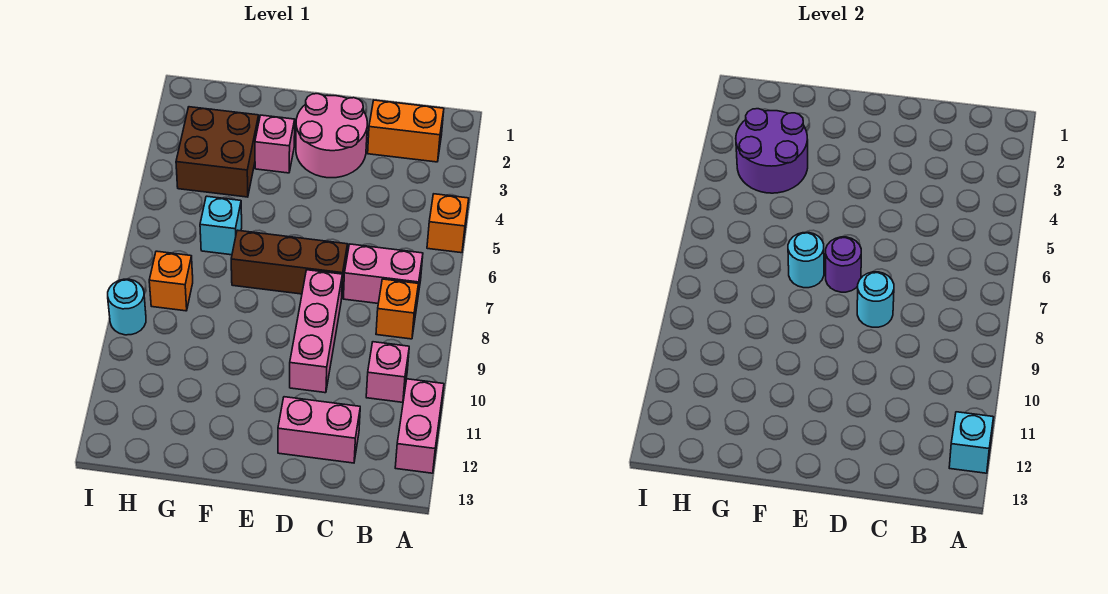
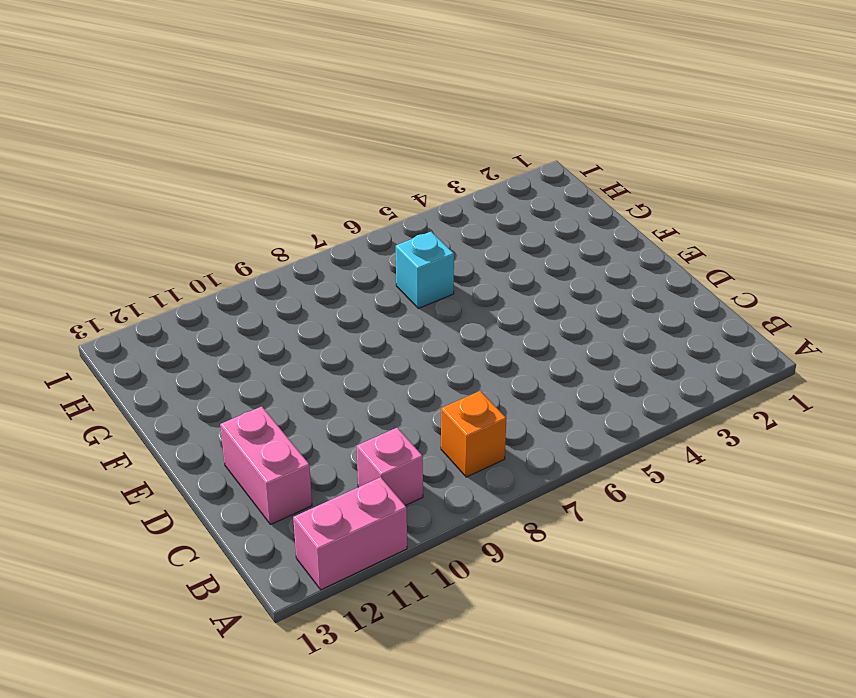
none -> orange brick A5 level 1
none -> orange brick B2:C2 level 1
none -> pink brick B7:C7 level 1

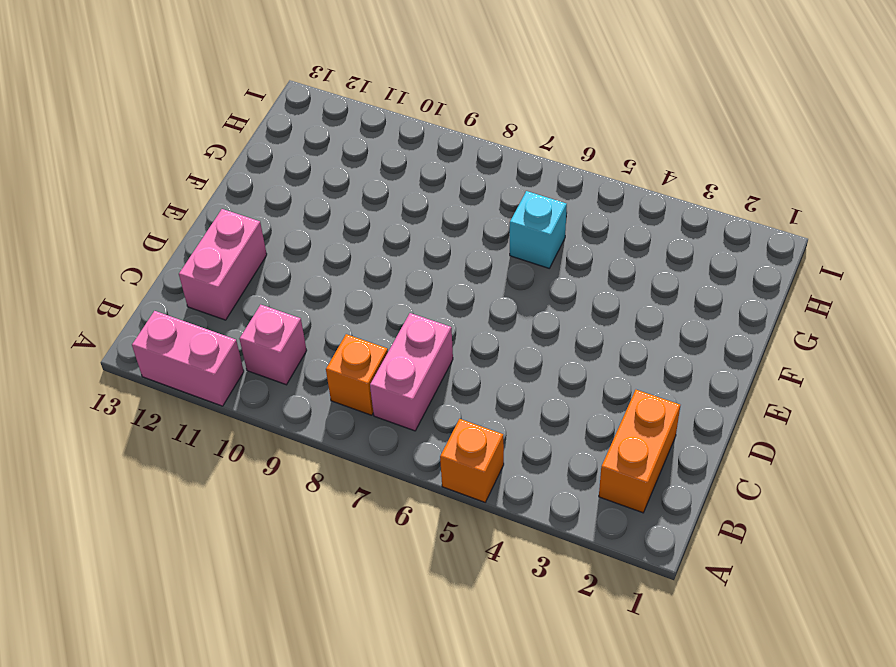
none -> pink round brick D2:E3 level 1
none -> brown brick D7:F7 level 1
none -> pink brick D8:D10 level 1

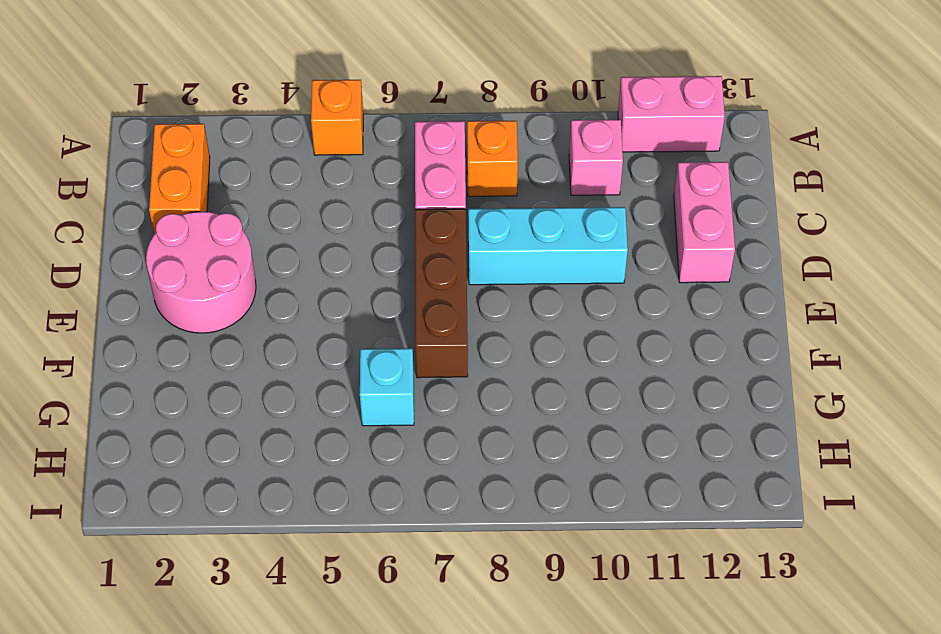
cyan brick D8:D10 level 1 -> pink brick D8:D10 level 1
none -> pink brick F3 level 1
none -> brown brick G3:H4 level 1
none -> orange brick H8 level 1

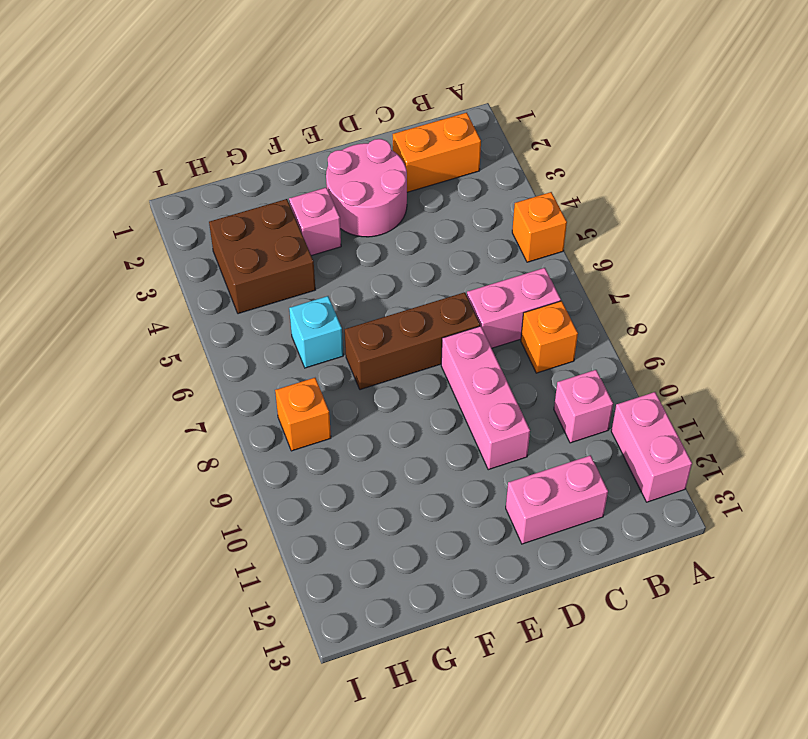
none -> cyan round brick I9 level 1
none -> cyan brick A12 level 2
none -> cyan round brick D8 level 2

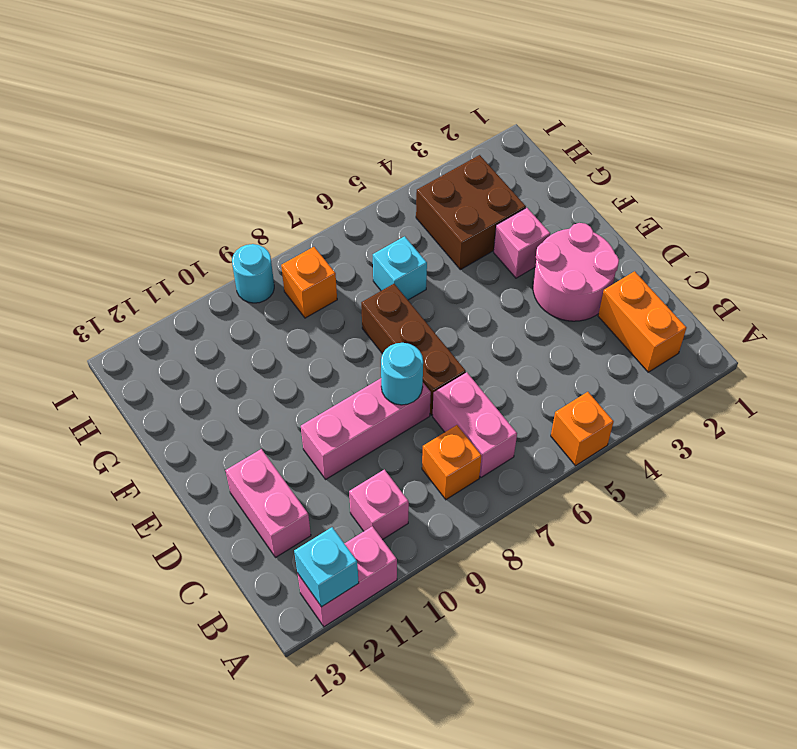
none -> purple round brick E7 level 2
none -> cyan round brick F7 level 2
none -> purple round brick G3:H4 level 2

